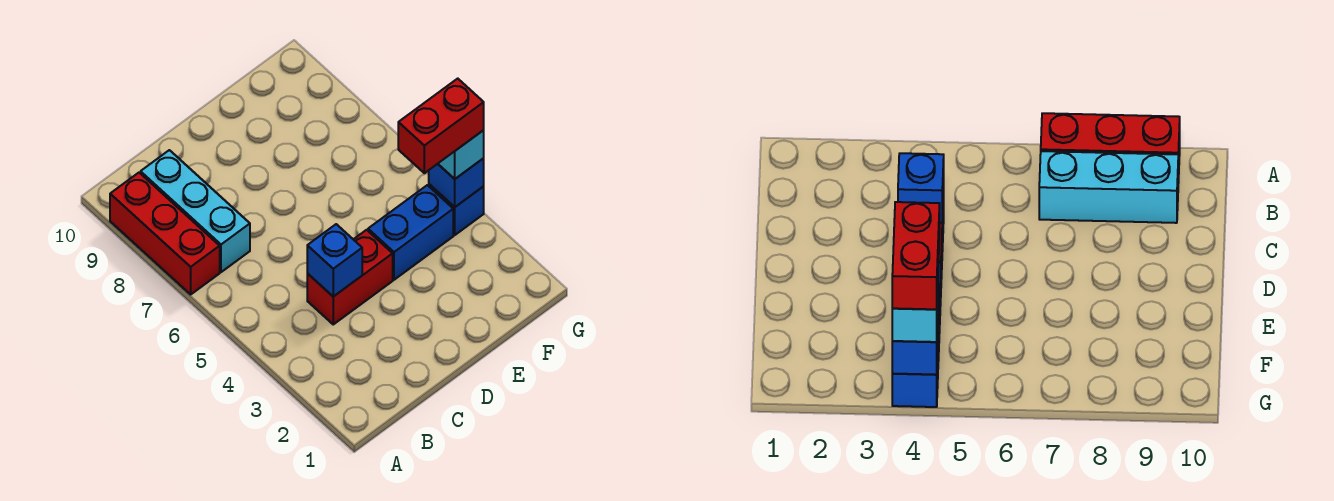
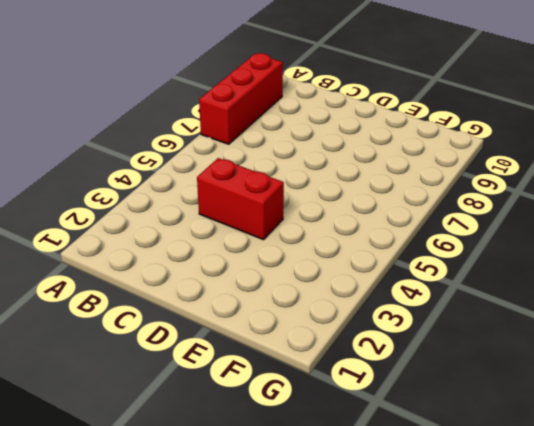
none -> cyan brick B7:B9 level 1
none -> blue brick E4:F4 level 1

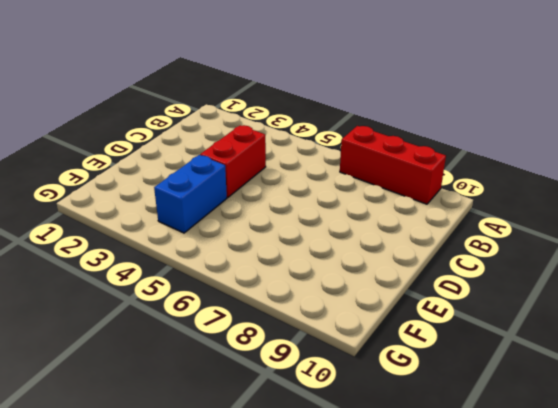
none -> cyan brick B7:B9 level 1
none -> blue brick G4 level 1

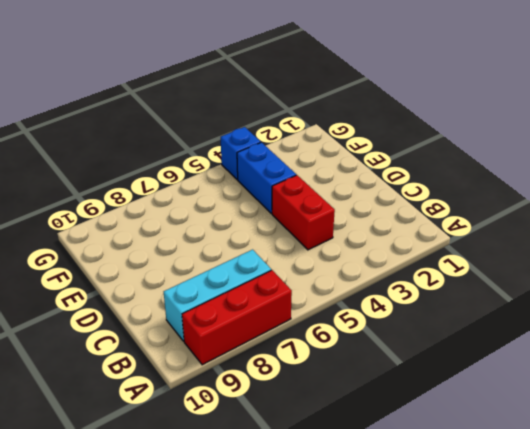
none -> blue brick C4 level 2
none -> blue brick G4 level 2

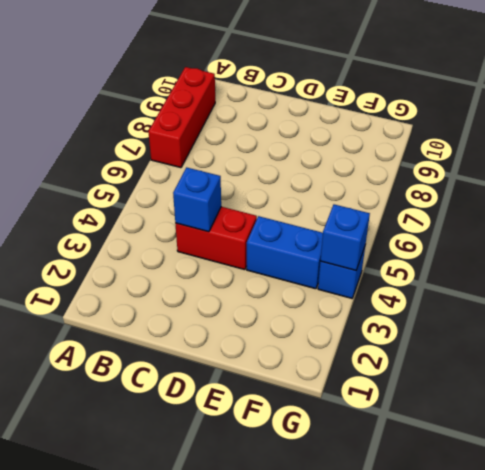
none -> cyan brick B7:B9 level 1
none -> cyan brick G4 level 3

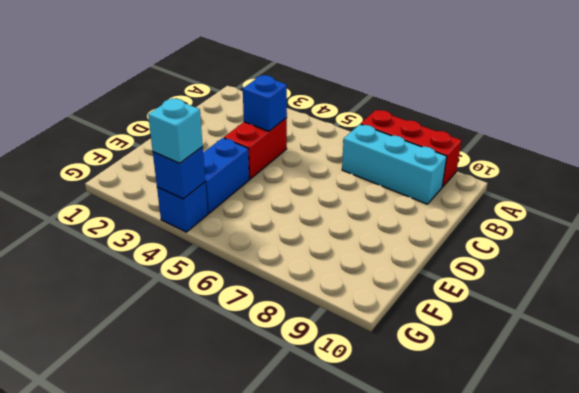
none -> red brick F4:G4 level 4

